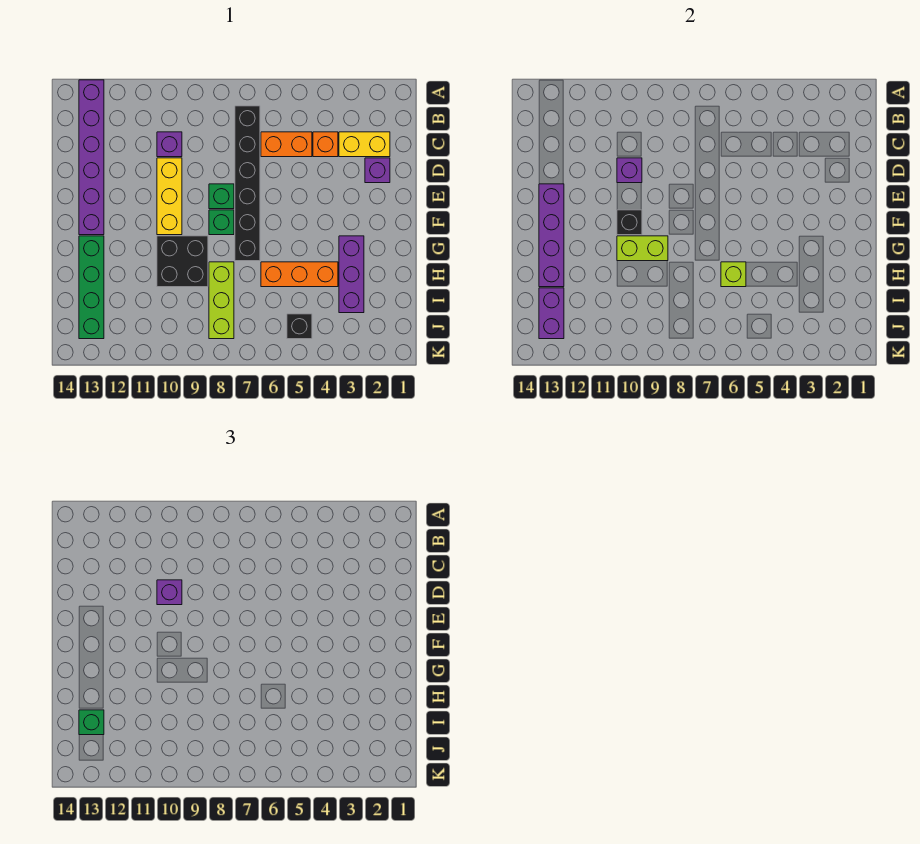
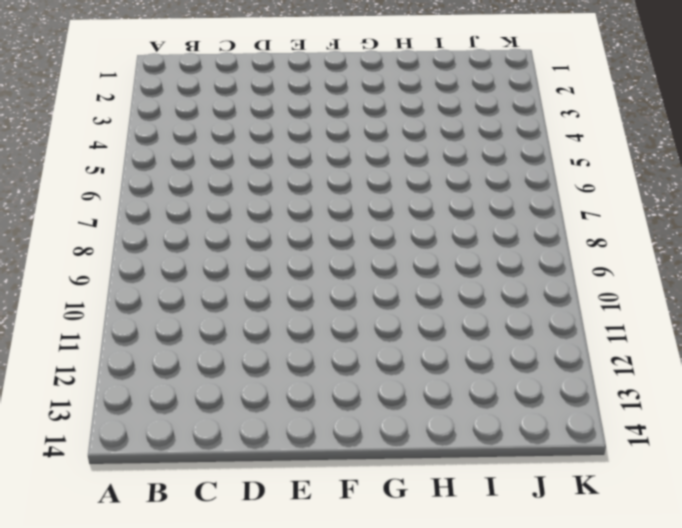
none -> purple brick A13:F13 level 1
none -> black brick B7:G7 level 1
none -> yellow brick C2:C3 level 1

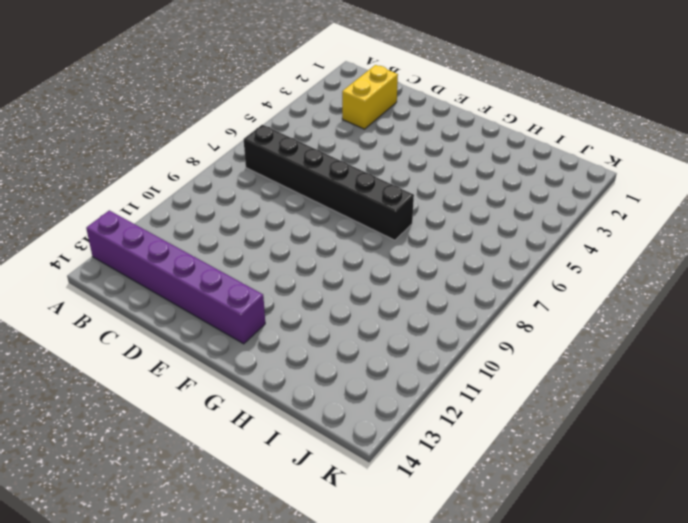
none -> orange brick C4 level 1
none -> orange brick C5:C6 level 1
none -> purple brick C10 level 1

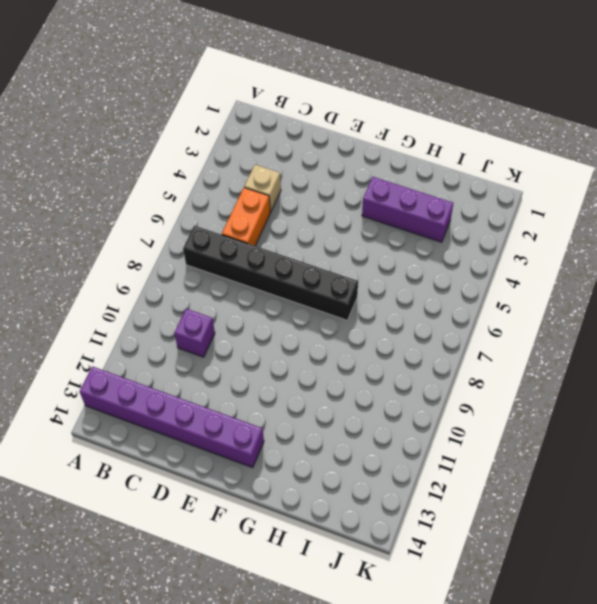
tan brick C4 level 1 -> orange brick C4 level 1
none -> yellow brick C2:C3 level 1
none -> purple brick D2 level 1
none -> yellow brick D10:F10 level 1

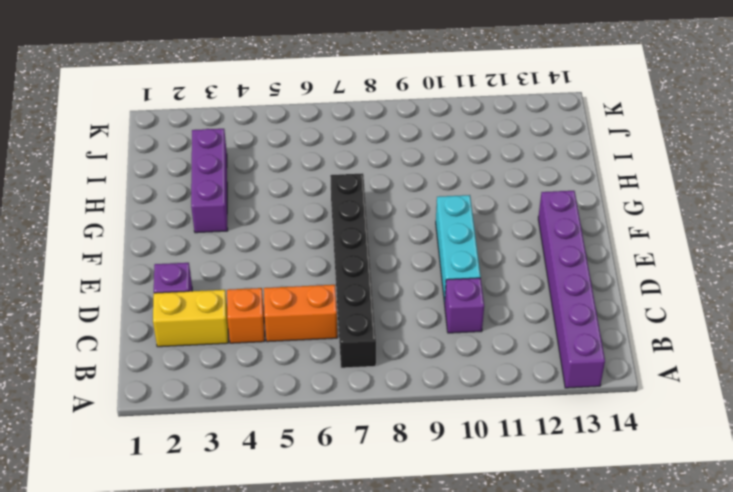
cyan brick D10:F10 level 1 -> yellow brick D10:F10 level 1
none -> green brick E8 level 1
none -> green brick F8 level 1
none -> black brick G9:H10 level 1

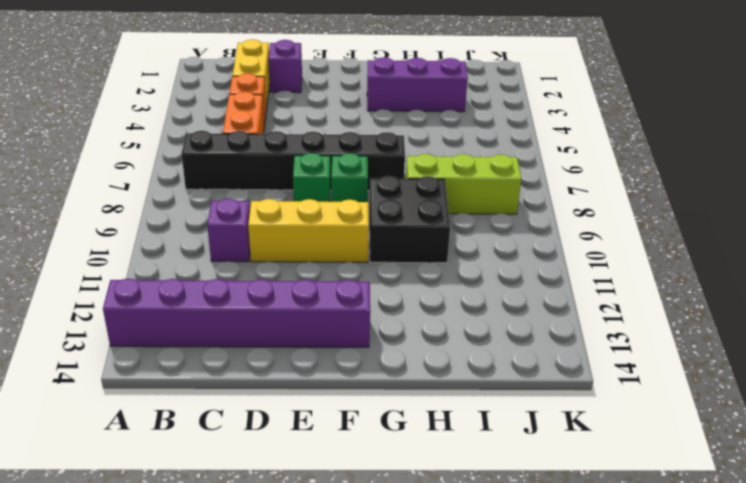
none -> green brick G13:J13 level 1
none -> orange brick H4:H6 level 1
none -> black brick J5 level 1

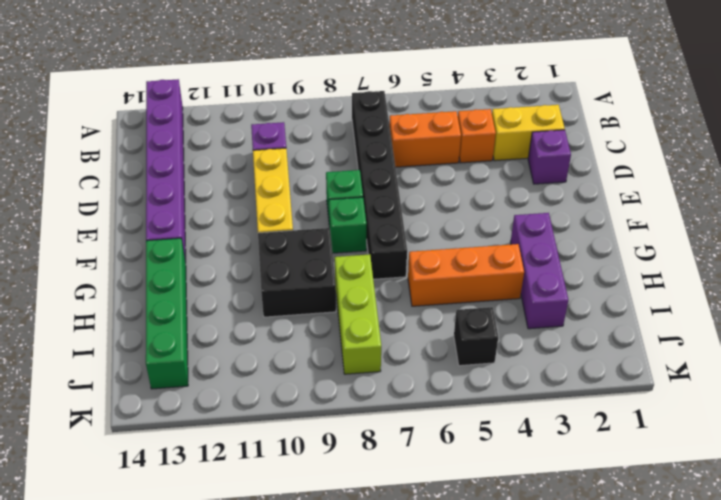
none -> purple brick D10 level 2
none -> purple brick E13:H13 level 2
none -> black brick F10 level 2

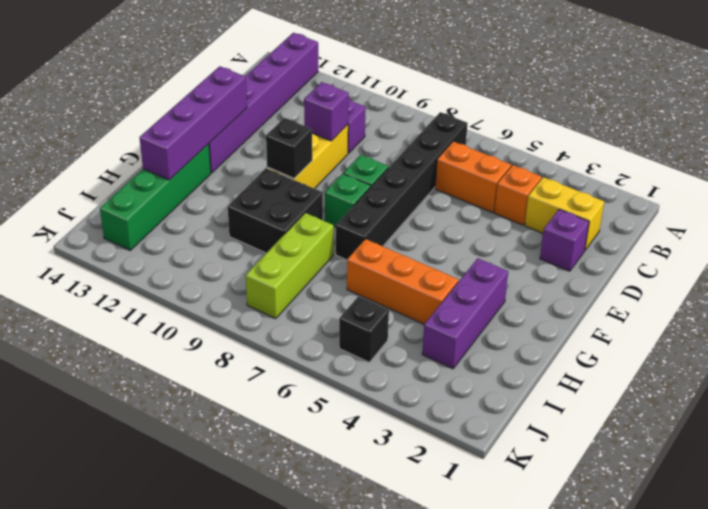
none -> lime brick G9:G10 level 2
none -> lime brick H6 level 2
none -> purple brick I13:J13 level 2

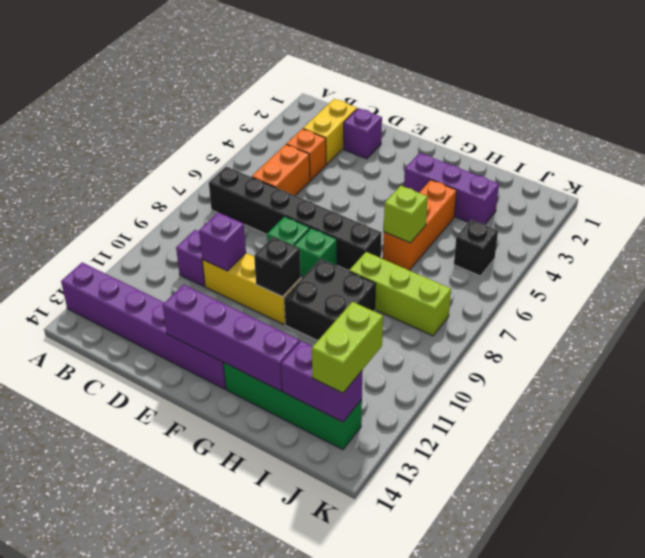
lime brick J12:J13 level 3 -> lime brick G9:G10 level 2
none -> purple brick D10 level 3
none -> green brick I13 level 3

